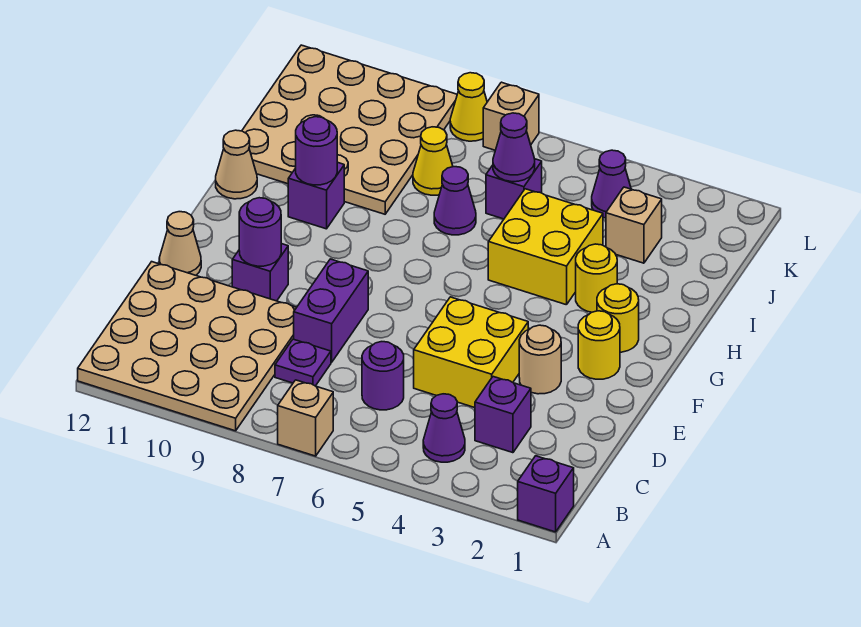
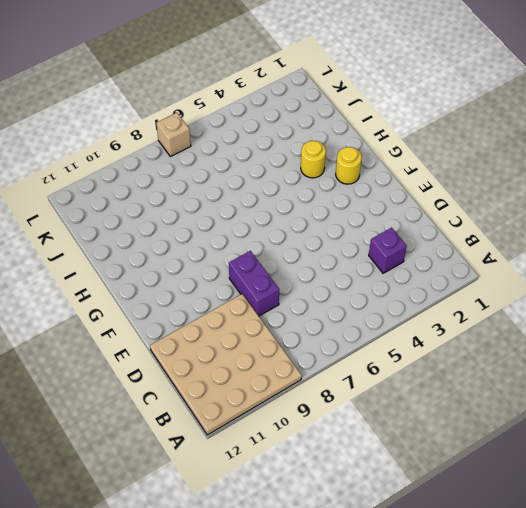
none -> purple brick A1 level 1
none -> tan brick A7 level 1
none -> purple cone B4 level 1

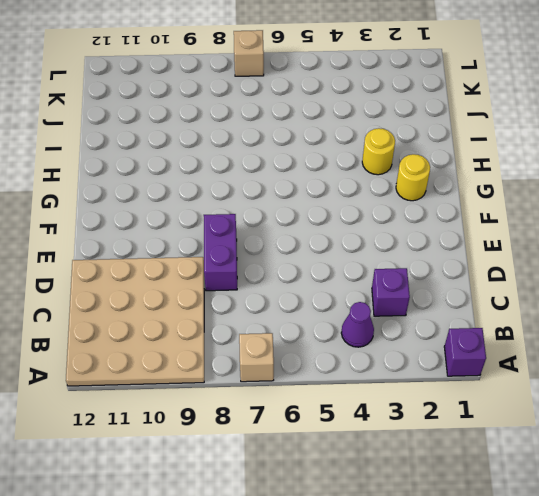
none -> purple round brick C6 level 1
none -> purple plate C8 level 1
none -> yellow brick D4:E5 level 1

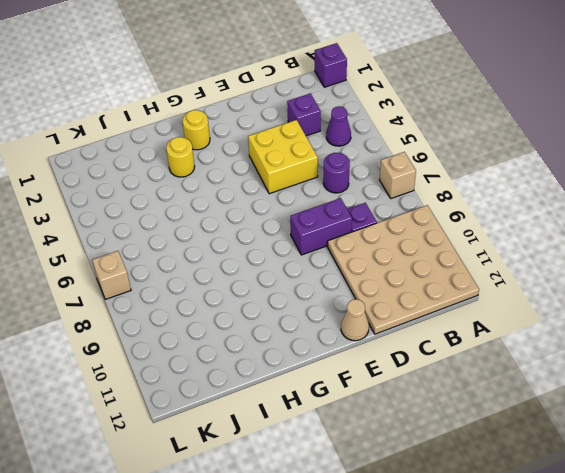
none -> tan round brick E3 level 1
none -> purple brick E10 level 1
none -> yellow round brick F2 level 1

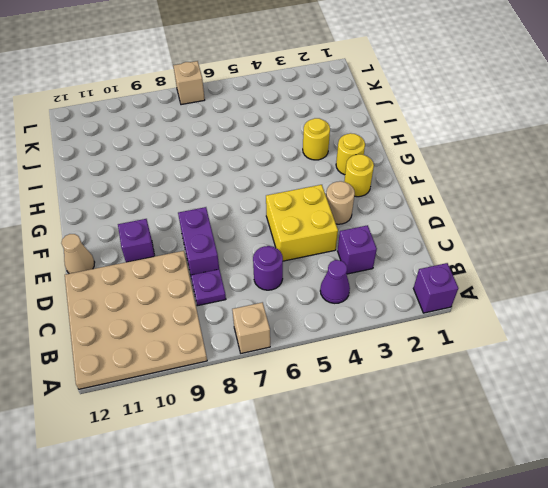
none -> yellow brick H4:I5 level 1
none -> purple brick H10 level 1
none -> tan cone H12 level 1

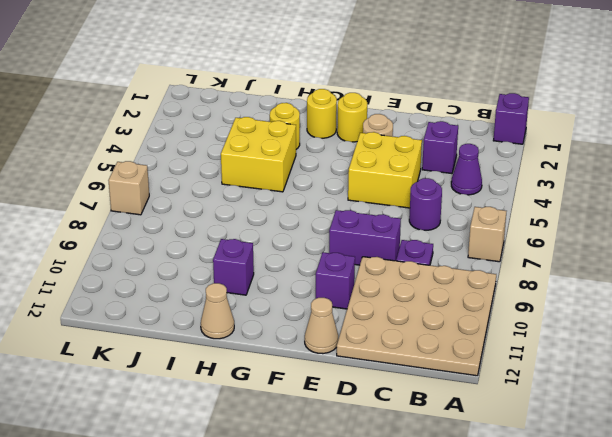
none -> purple cone I7 level 1
none -> tan plate I9:L12 level 1
none -> tan brick J3 level 1

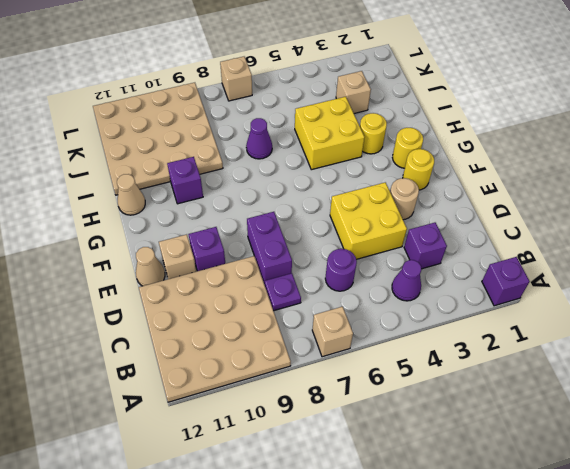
tan brick E11 level 1 -> none
none -> purple brick J6 level 1
none -> yellow cone J8 level 1
none -> purple cone K4 level 1

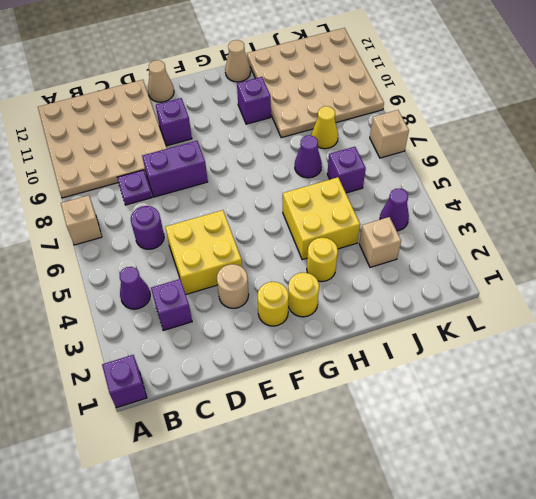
none -> yellow cone L8 level 1
none -> purple round brick E10 level 2
none -> purple round brick H10 level 2

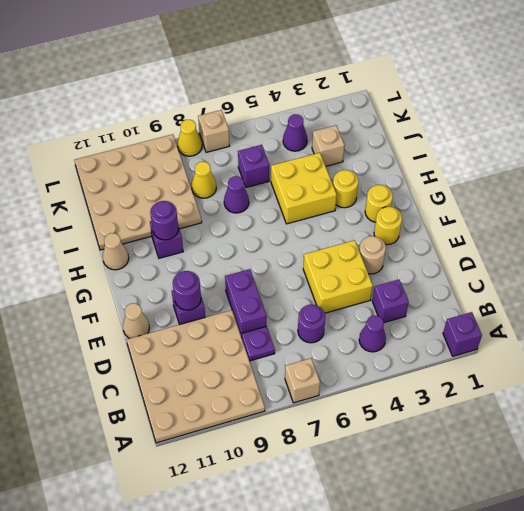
none -> purple cone J6 level 2

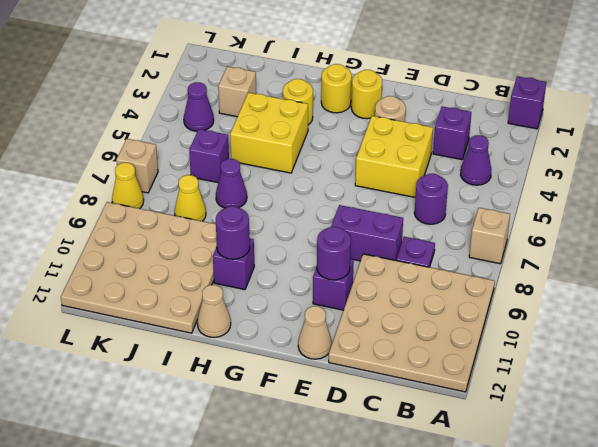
none -> purple cone J6 level 2

